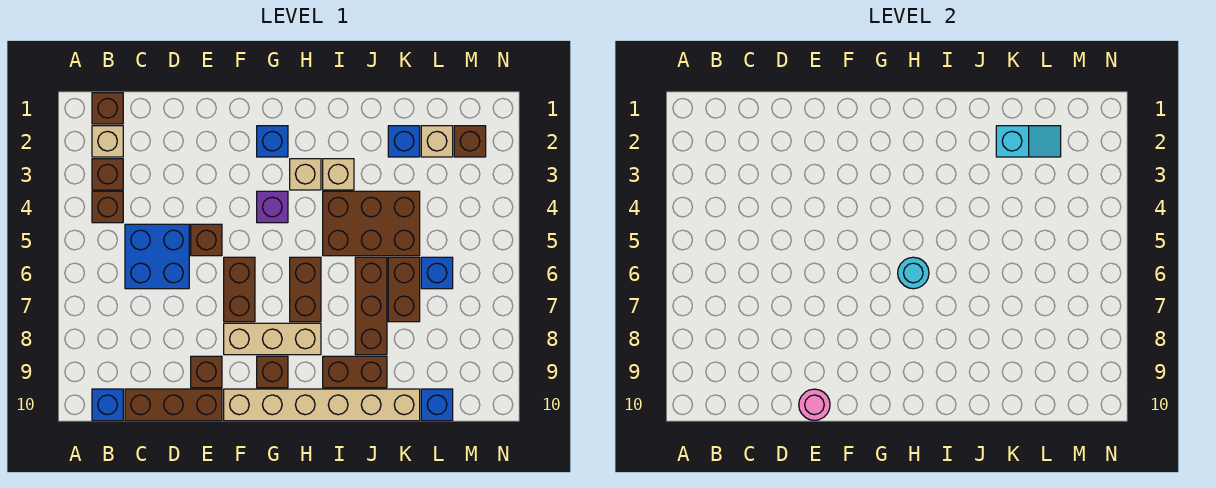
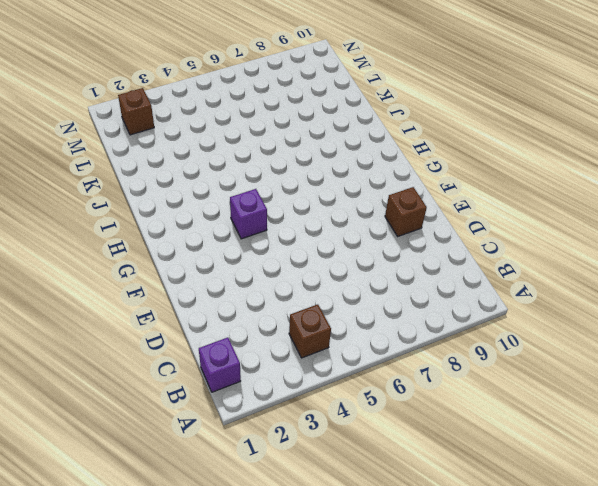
purple brick B1 level 1 -> brown brick B1 level 1
none -> tan brick B2 level 1
none -> brown brick B3 level 1
none -> blue brick B10 level 1
none -> blue brick C5:D6 level 1

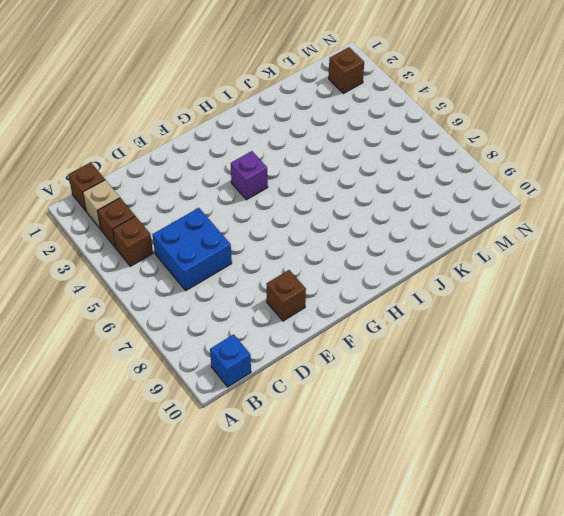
none -> brown brick C10:E10 level 1
none -> brown brick E5 level 1
none -> brown brick F6:F7 level 1
none -> tan brick F8:H8 level 1

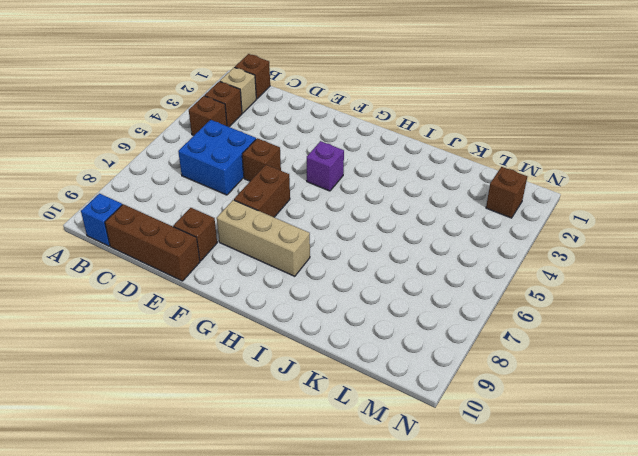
none -> tan brick F10:K10 level 1
none -> blue brick G2 level 1
none -> brown brick G9 level 1
none -> tan brick H3 level 1

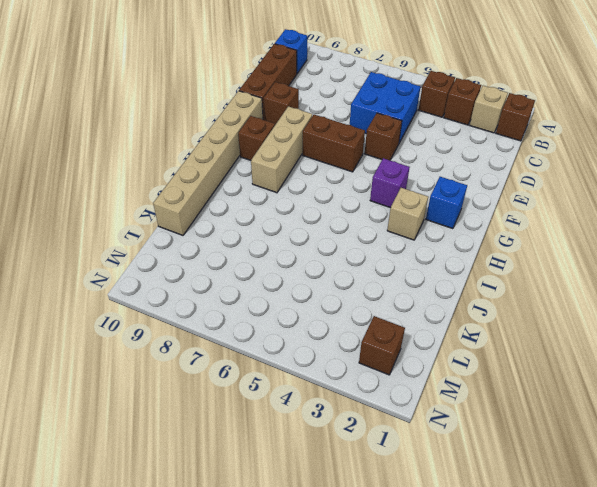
none -> brown brick H6:H7 level 1
none -> tan brick I3 level 1
none -> brown brick I4:K5 level 1
none -> brown brick I9:J9 level 1

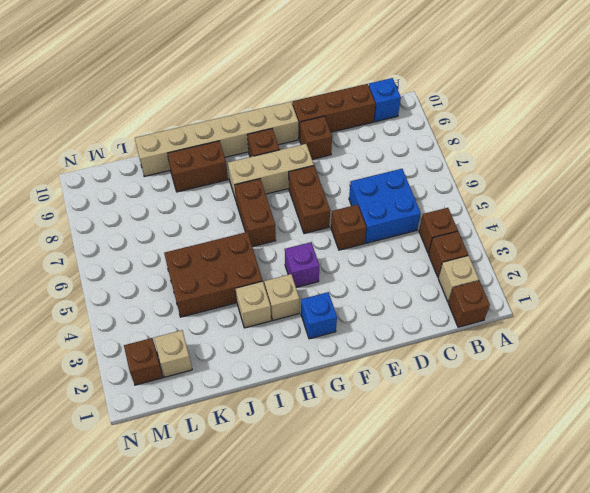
none -> brown brick J6:J8 level 1
none -> blue brick K2 level 1
none -> brown brick K6:K7 level 1
none -> blue brick L6 level 1

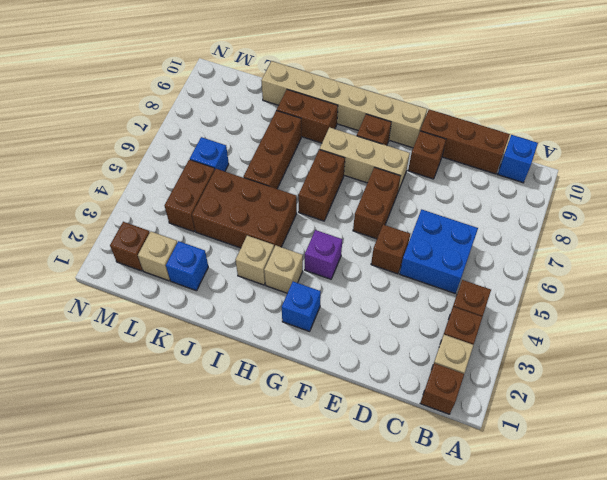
brown brick L4:L5 level 1 -> brown brick K6:K7 level 1
none -> blue brick L10 level 1
none -> pink round brick E10 level 2
none -> cyan round brick H6 level 2
none -> cyan slope K2:L2 level 2 top K

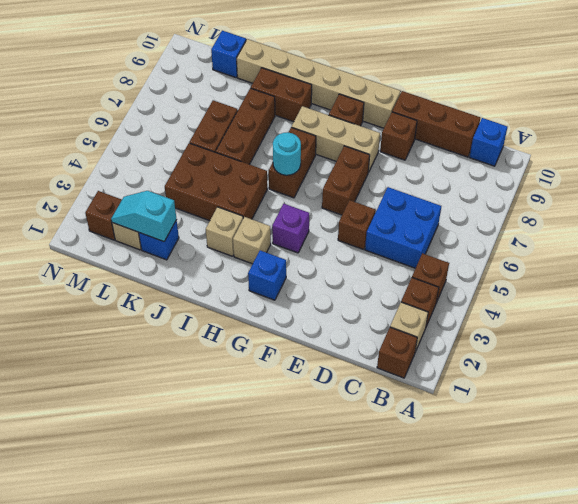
none -> blue brick L6 level 1
none -> pink round brick E10 level 2

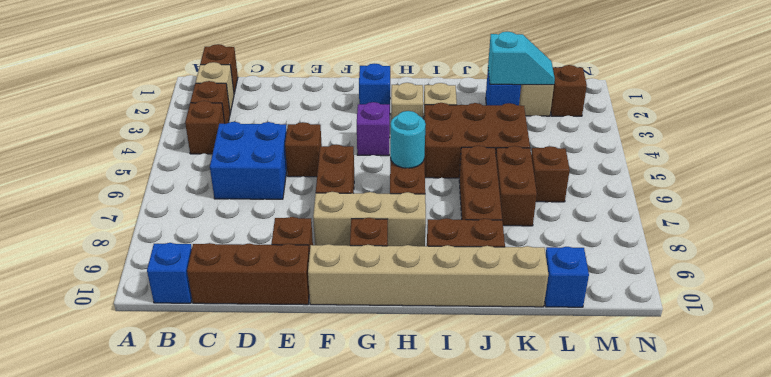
brown brick L6 level 1 -> blue brick L6 level 1
none -> pink round brick E10 level 2

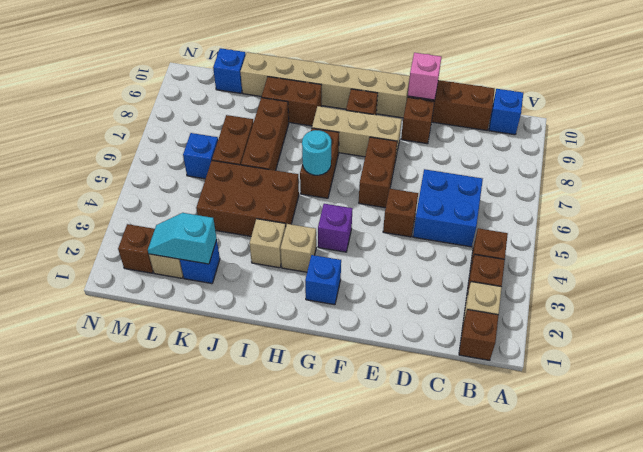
pink brick E10 level 2 -> pink round brick E10 level 2

